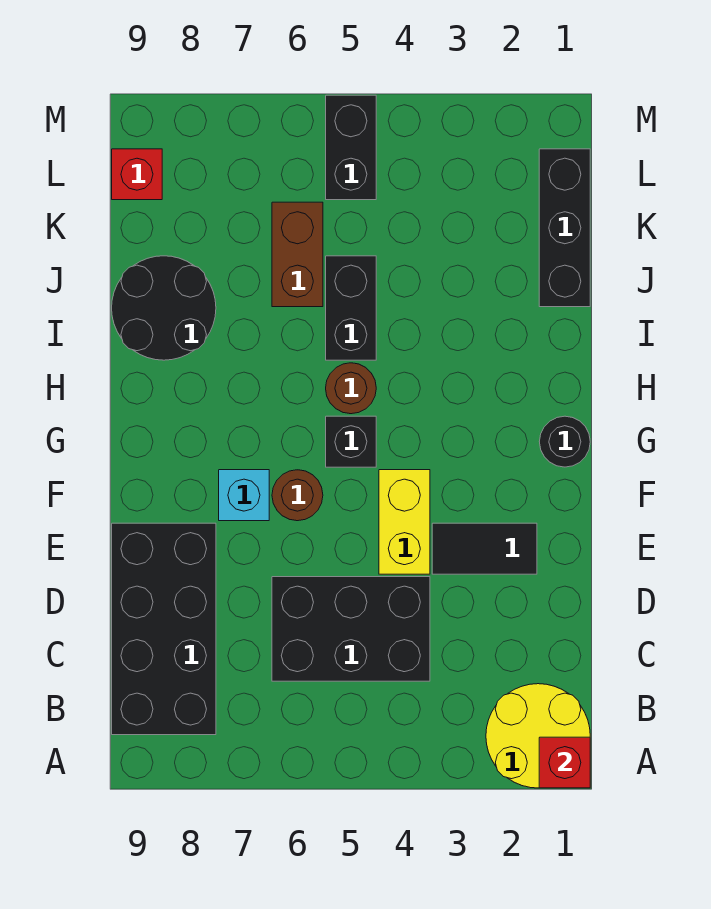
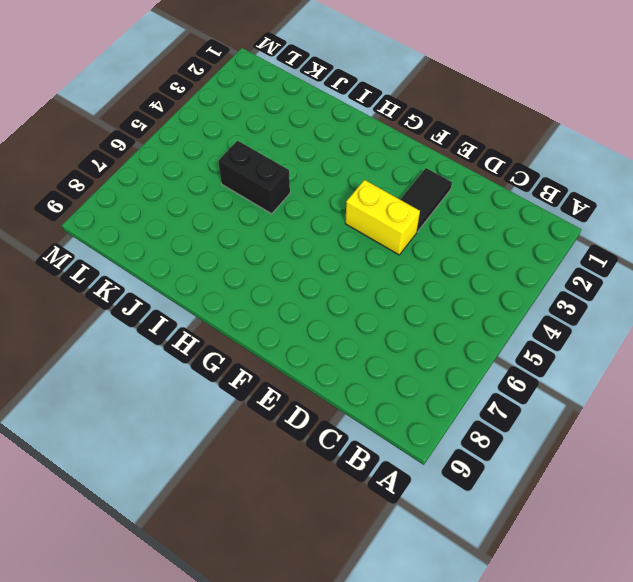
none -> yellow round brick A1:B2 level 1
none -> black brick B8:E9 level 1
none -> black brick C4:D6 level 1

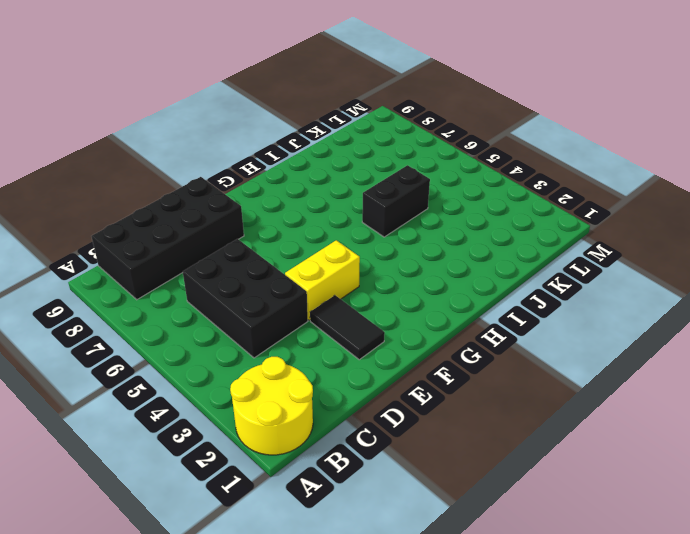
none -> brown round brick F6 level 1
none -> cyan brick F7 level 1
none -> black round brick G1 level 1

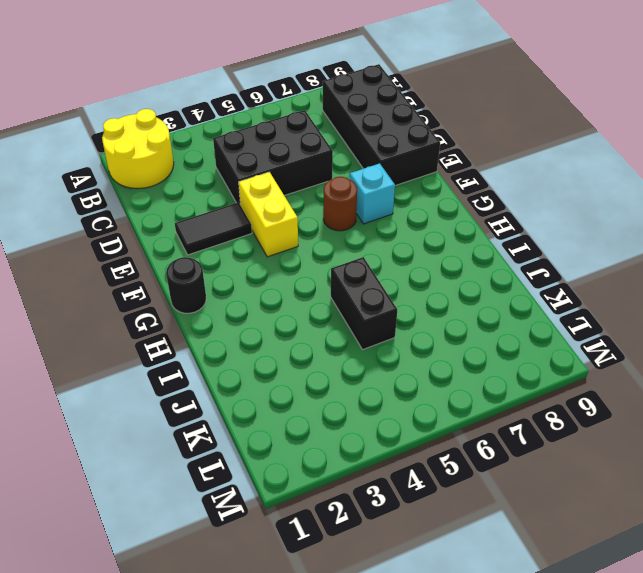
none -> black brick G5 level 1
none -> brown round brick H5 level 1
none -> black round brick I8:J9 level 1

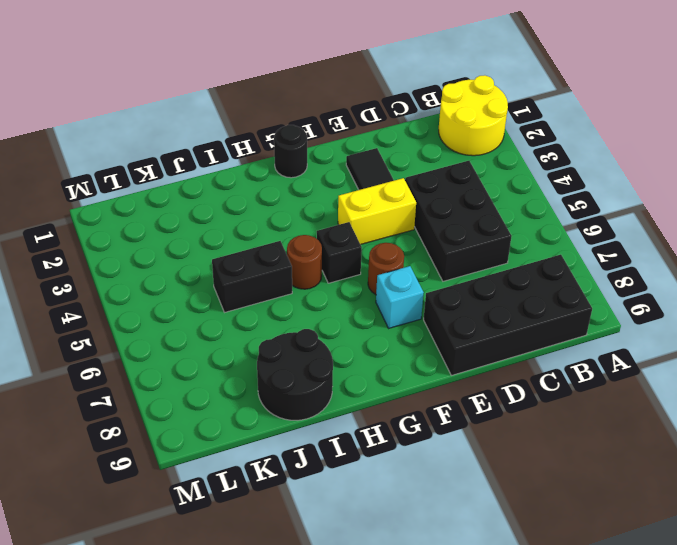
none -> black brick J1:L1 level 1
none -> brown brick J6:K6 level 1
none -> black brick L5:M5 level 1

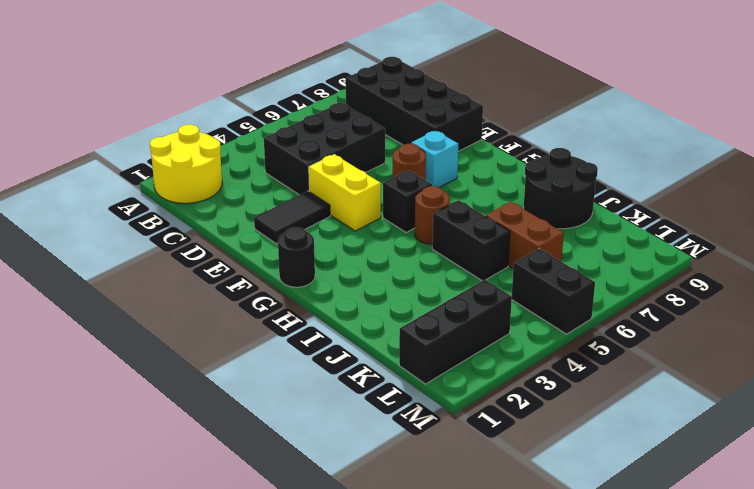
black brick L1:L3 level 1 -> black brick J1:L1 level 1
none -> red brick L9 level 1
none -> red brick A1 level 2

